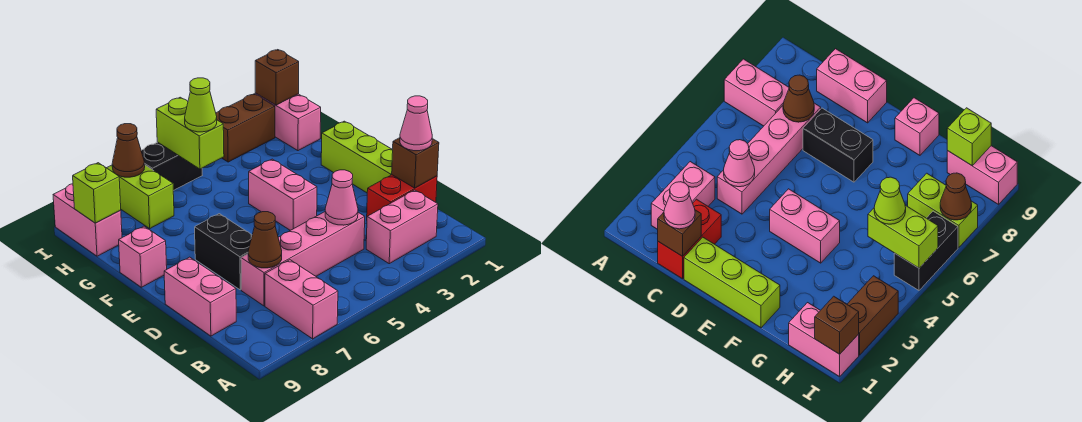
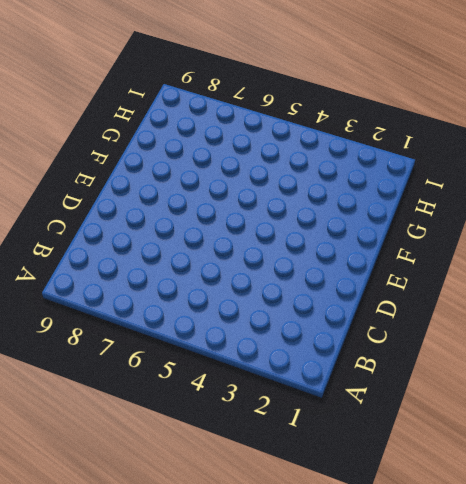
none -> pink brick A7:B7 level 1
none -> pink brick B2:B3 level 1
none -> red brick C1:C2 level 1

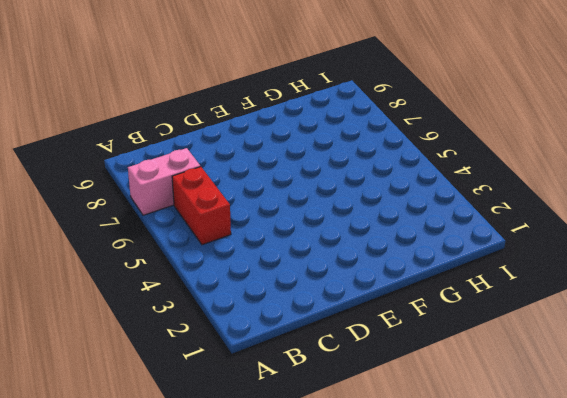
red brick B5:B6 level 1 -> red brick C1:C2 level 1
none -> pink brick B2:B3 level 1
none -> pink brick C4:C7 level 1
none -> pink brick C9:D9 level 1

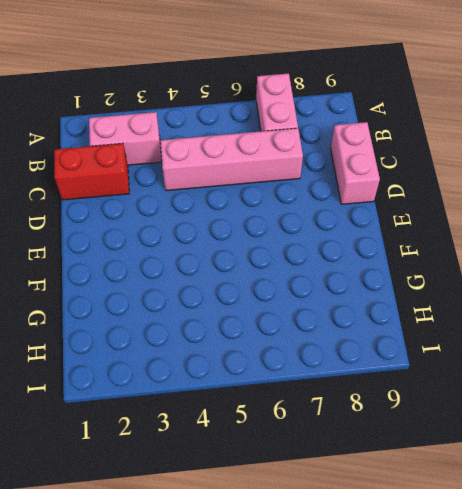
none -> lime brick D1:F1 level 1
none -> black brick D7:E7 level 1
none -> pink brick E4:F4 level 1

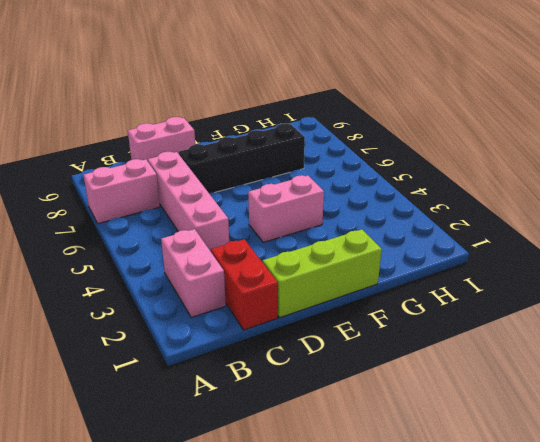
black brick D7:G7 level 1 -> black brick D7:E7 level 1
none -> pink brick F9 level 1
none -> pink brick H1:I1 level 1
none -> lime brick H7:I7 level 1

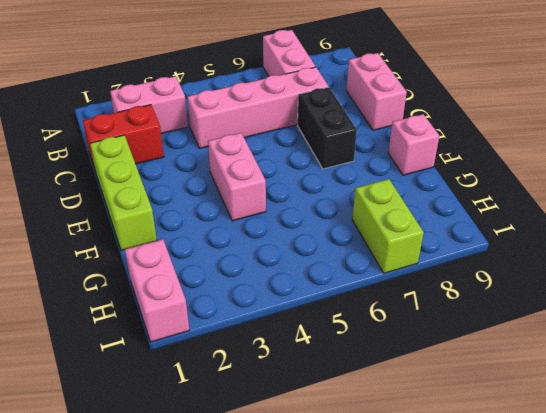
none -> pink brick H9:I9 level 1
none -> brown brick I2:I3 level 1
none -> black brick I5:I6 level 1

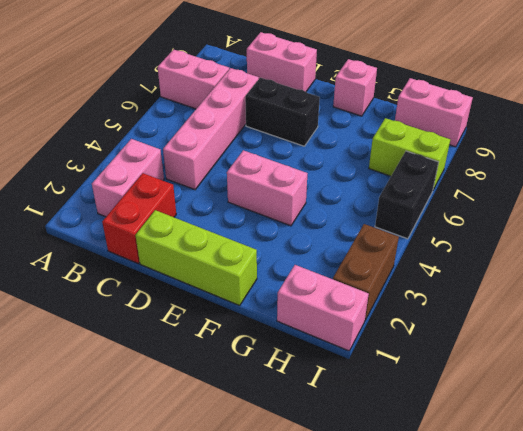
none -> brown brick C1 level 2
none -> pink cone C4 level 2
none -> brown cone C7 level 2

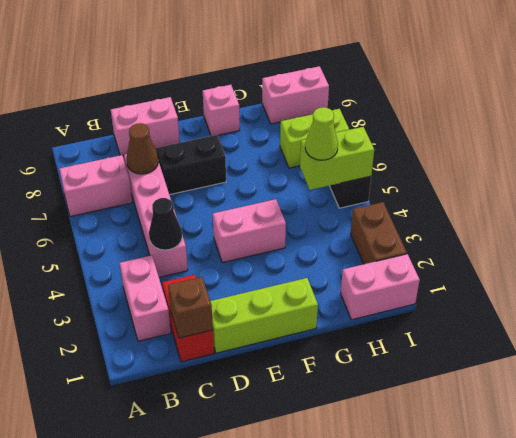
black cone C4 level 2 -> pink cone C4 level 2
none -> lime brick H9 level 2
none -> brown brick I1 level 2
none -> brown cone I7 level 2

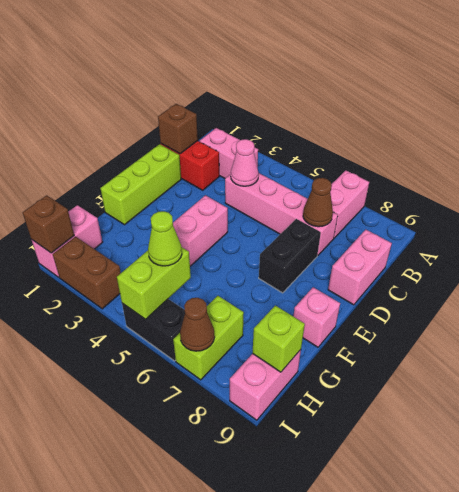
none -> pink cone C1 level 3

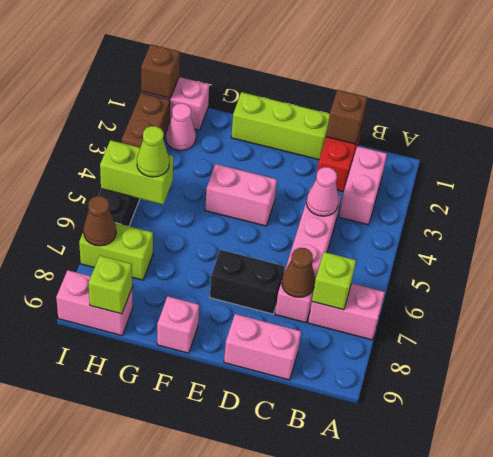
lime brick B7 level 2 -> none
pink cone H2 level 1 -> pink cone C1 level 3

